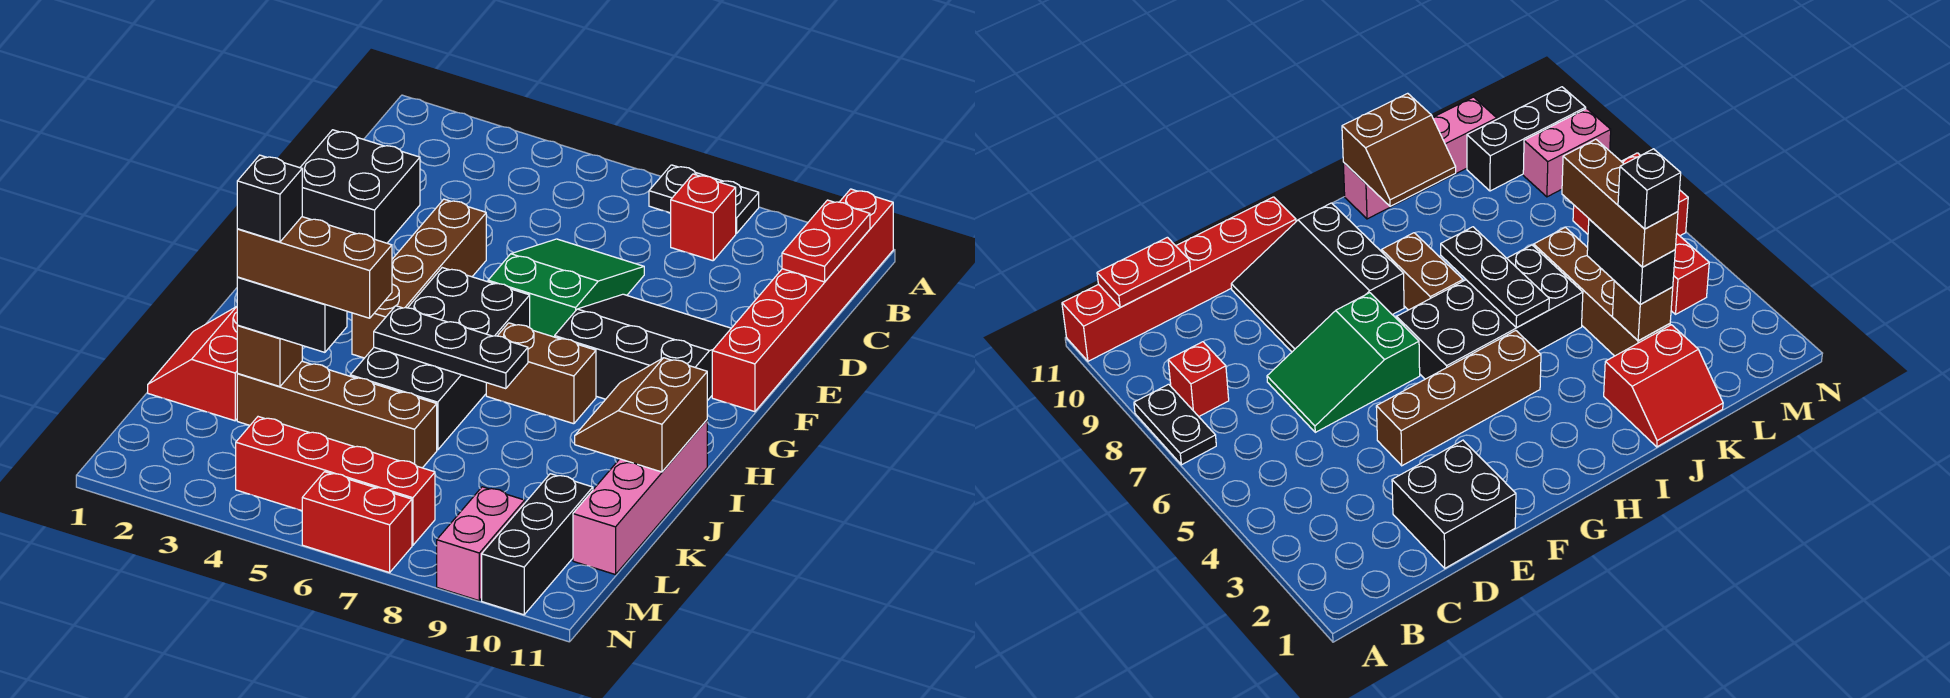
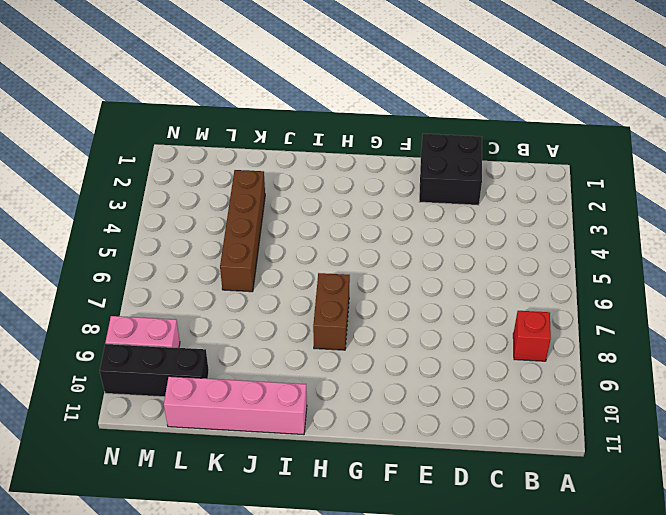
none -> black plate A7:A8 level 1
none -> red brick A11:F11 level 1
none -> green slope D6:F7 level 1 top F

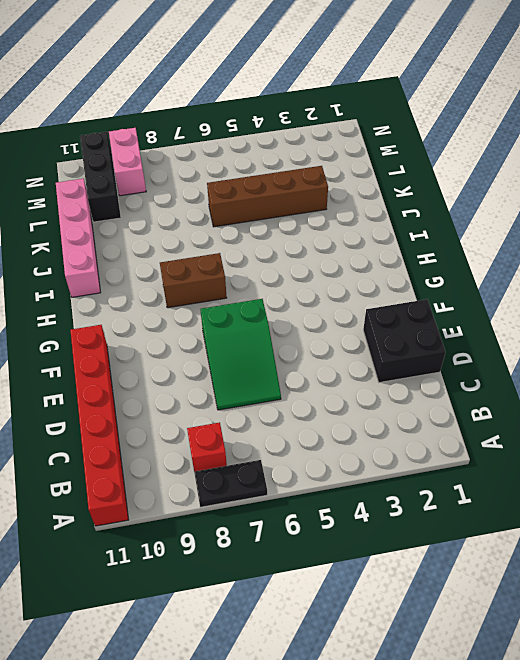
none -> brown brick E4:H4 level 1
none -> black slope E8:G10 level 1 top G
none -> black brick G5:J6 level 1

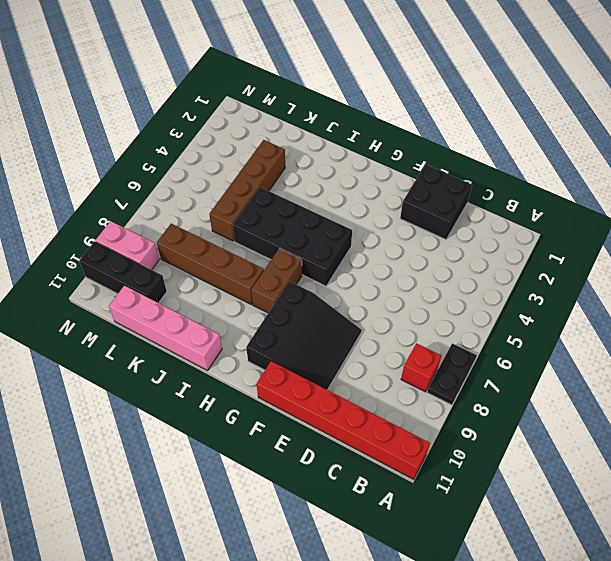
brown brick I8:L8 level 1 -> brown brick E4:H4 level 1
none -> green slope D6:F7 level 1 top F
none -> red slope J1:K2 level 1 top 2
none -> red brick M4:M7 level 1

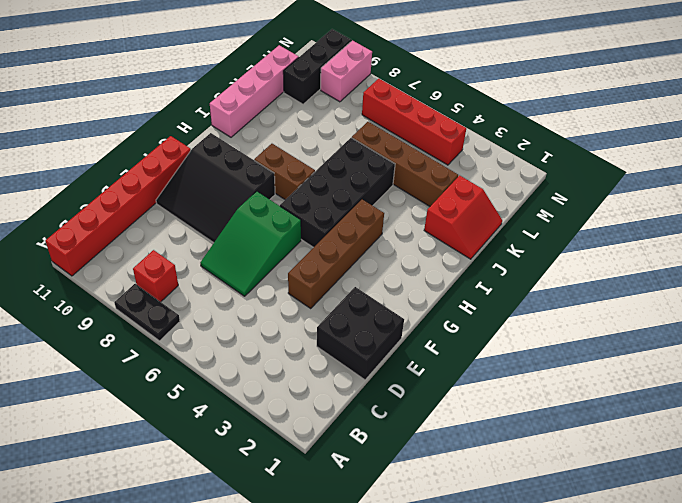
none -> red brick N6:N7 level 1
none -> red plate B11:C11 level 2
none -> black plate I5:I7 level 2

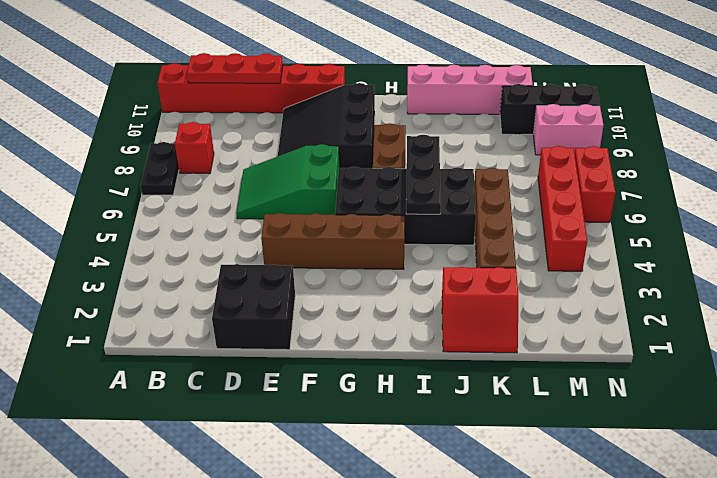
red plate B11:D11 level 2 -> red plate B11:C11 level 2
none -> brown slope I10:J11 level 2 top 11
none -> brown brick K3 level 2
none -> black brick K3:K4 level 3

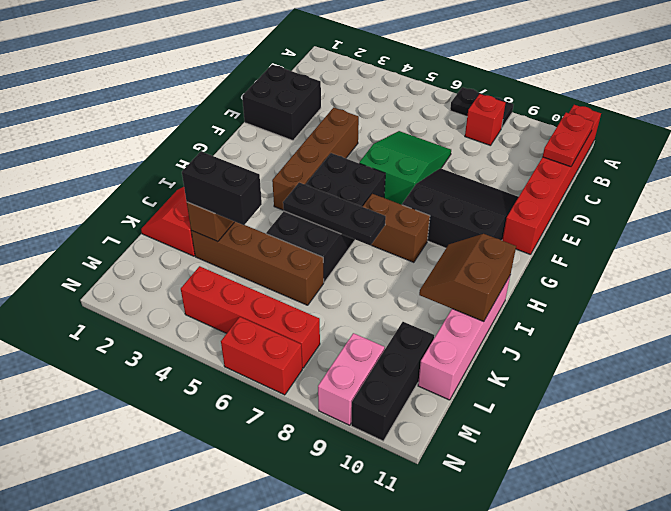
none -> brown brick K3:K5 level 4
none -> black brick K3 level 5

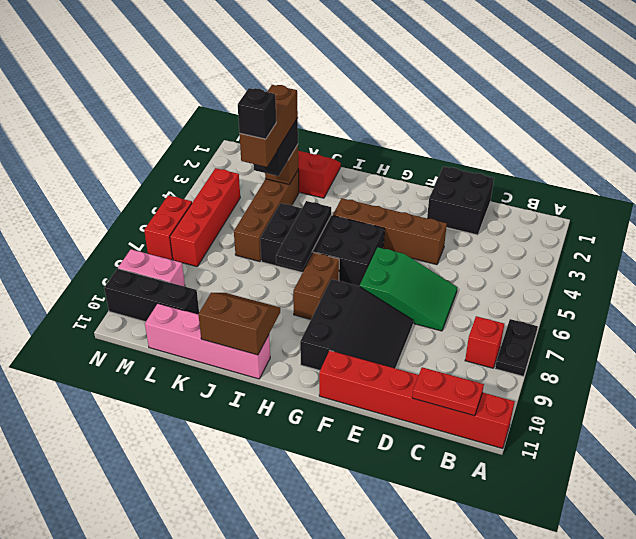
black brick K5 level 5 -> black brick K3 level 5

